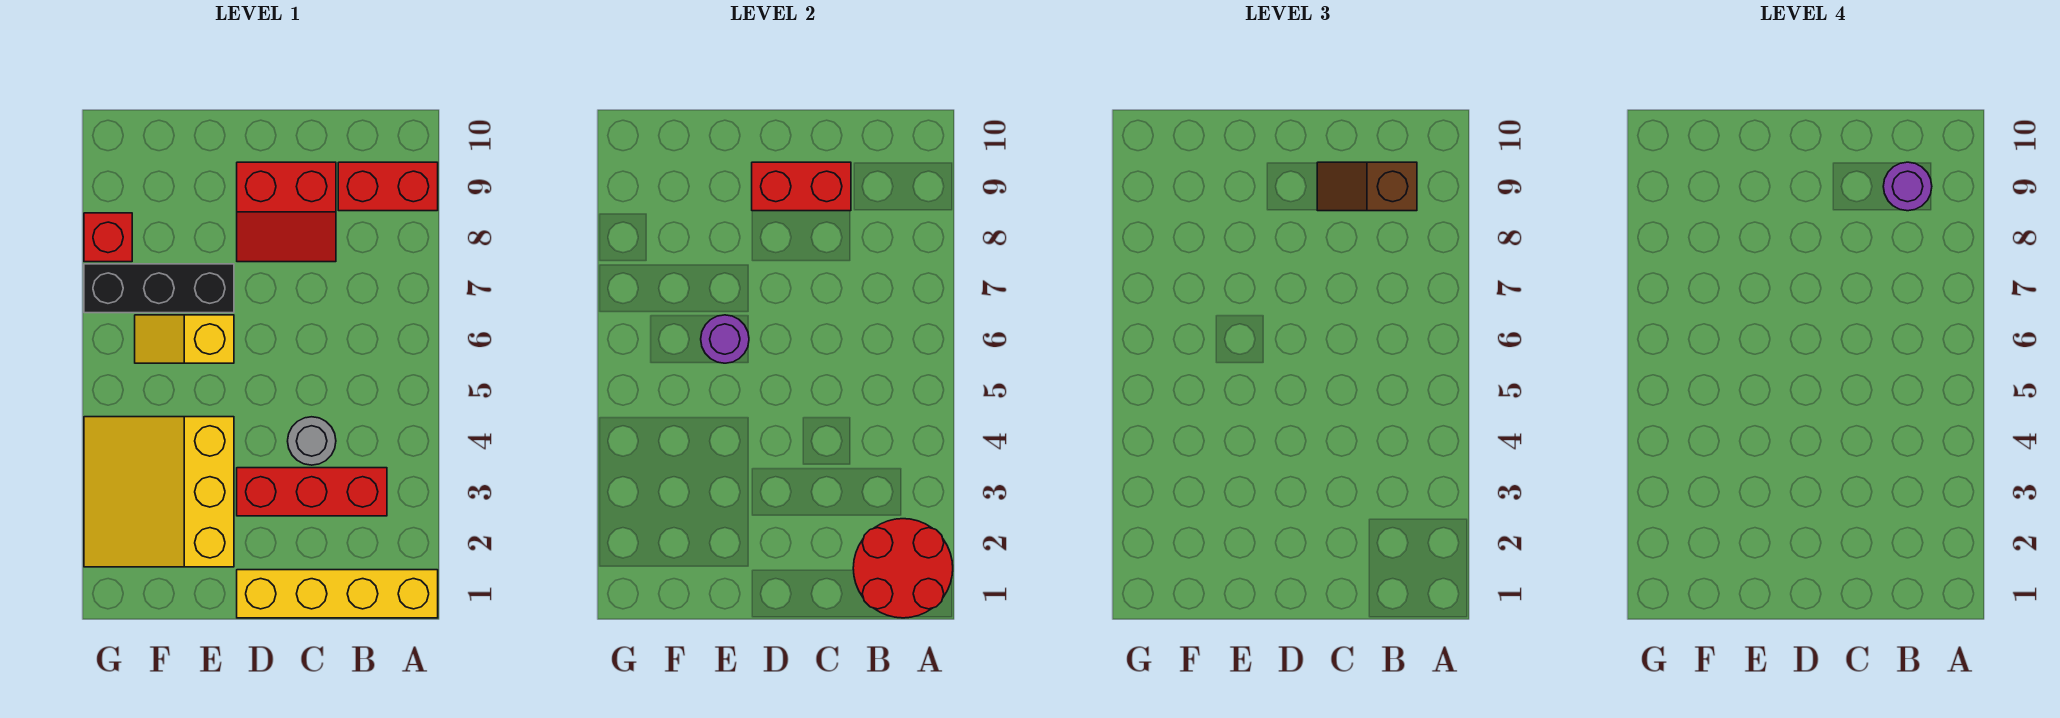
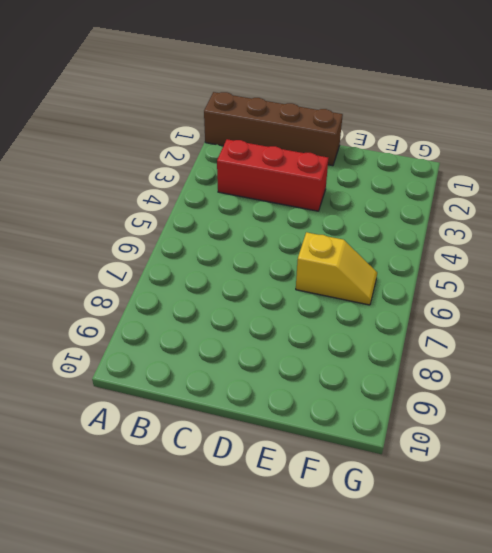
brown brick A1:D1 level 1 -> yellow brick A1:D1 level 1
none -> red brick A9:B9 level 1
none -> grey round brick C4 level 1
none -> red slope C8:D9 level 1 top 9

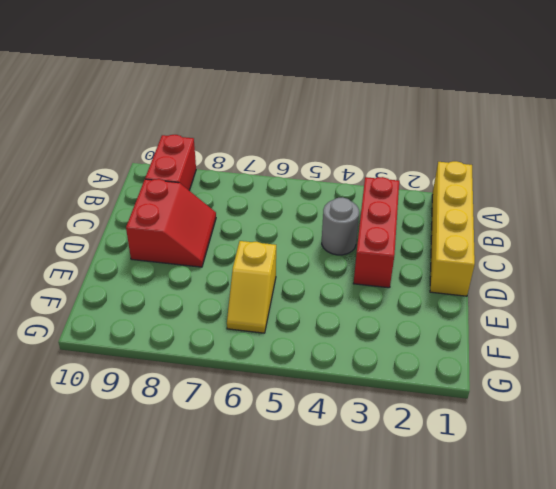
none -> yellow slope E2:G4 level 1 top E
none -> black brick E7:G7 level 1
none -> red brick G8 level 1

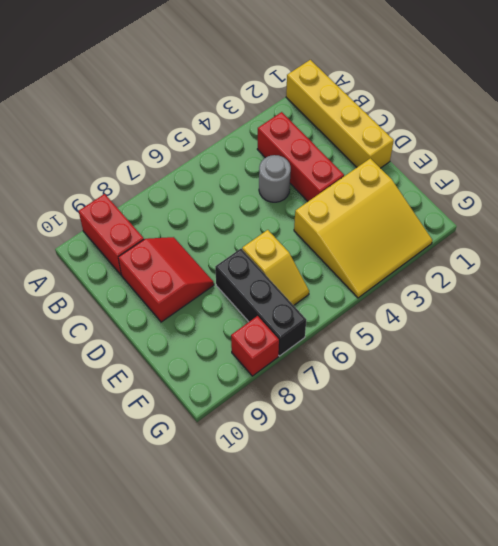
none -> red round brick A1:B2 level 2
none -> red brick C9:D9 level 2
none -> purple round brick E6 level 2

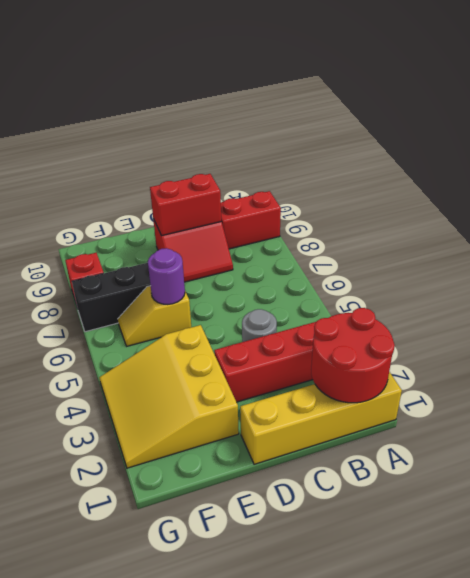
none -> brown slope B9:C9 level 3 top B
none -> purple round brick B9 level 4

